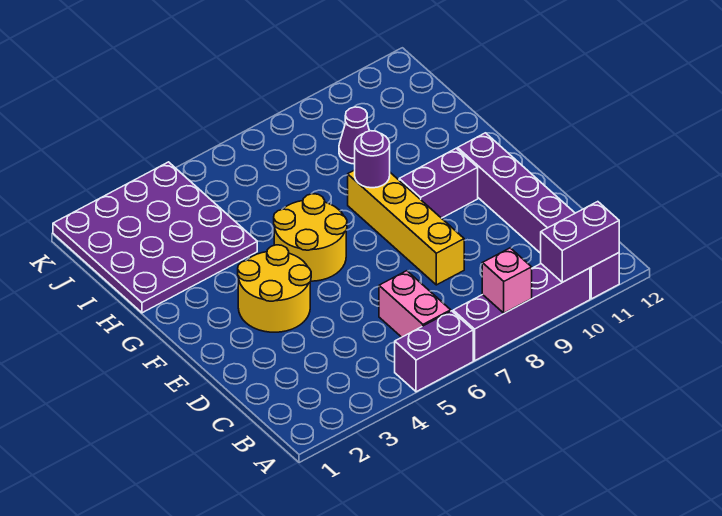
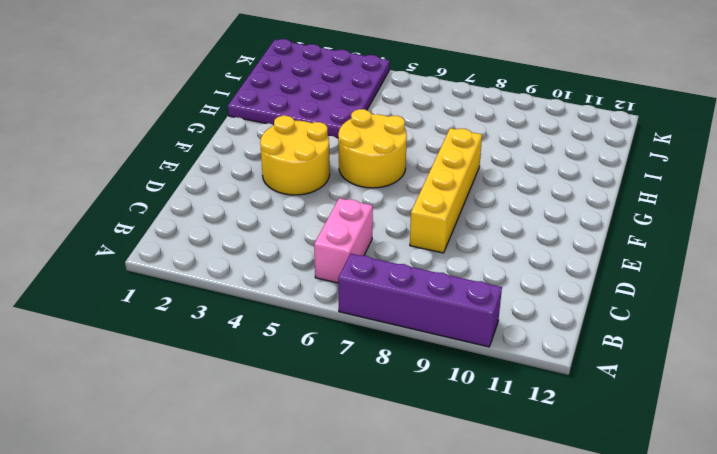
none -> purple brick A5:A6 level 1
none -> purple brick A11:F11 level 1
none -> purple brick F9:F10 level 1

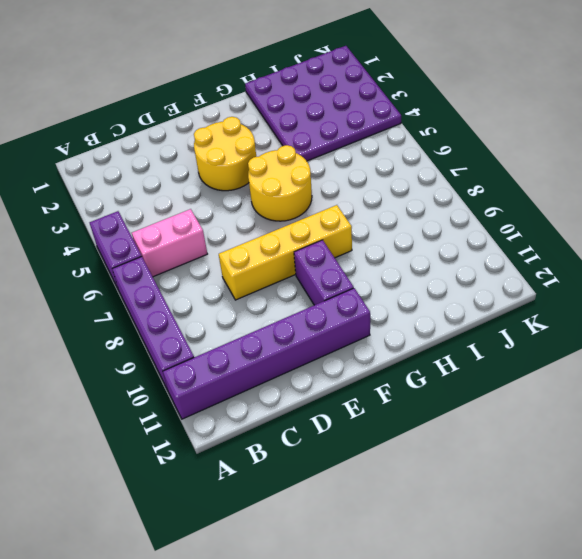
none -> purple cone I9 level 1
none -> pink brick A8 level 2
none -> purple brick A10:A11 level 2

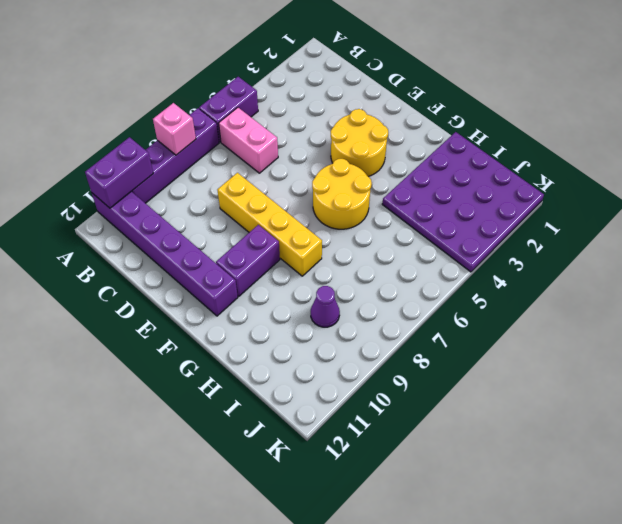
none -> purple round brick G8 level 2

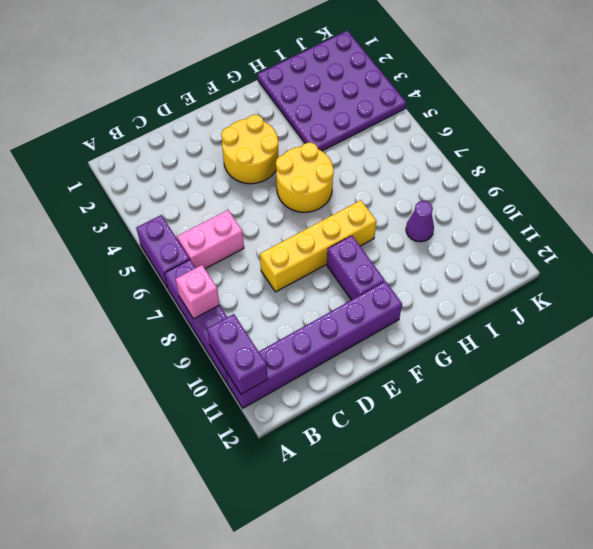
none -> purple round brick G8 level 2

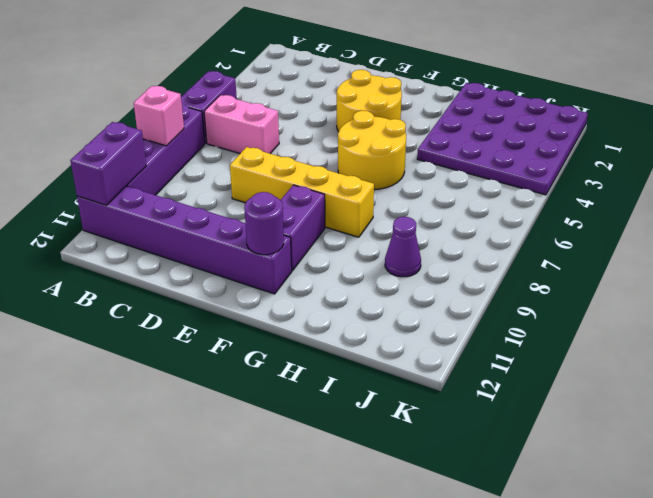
purple round brick F11 level 2 -> purple round brick G8 level 2

